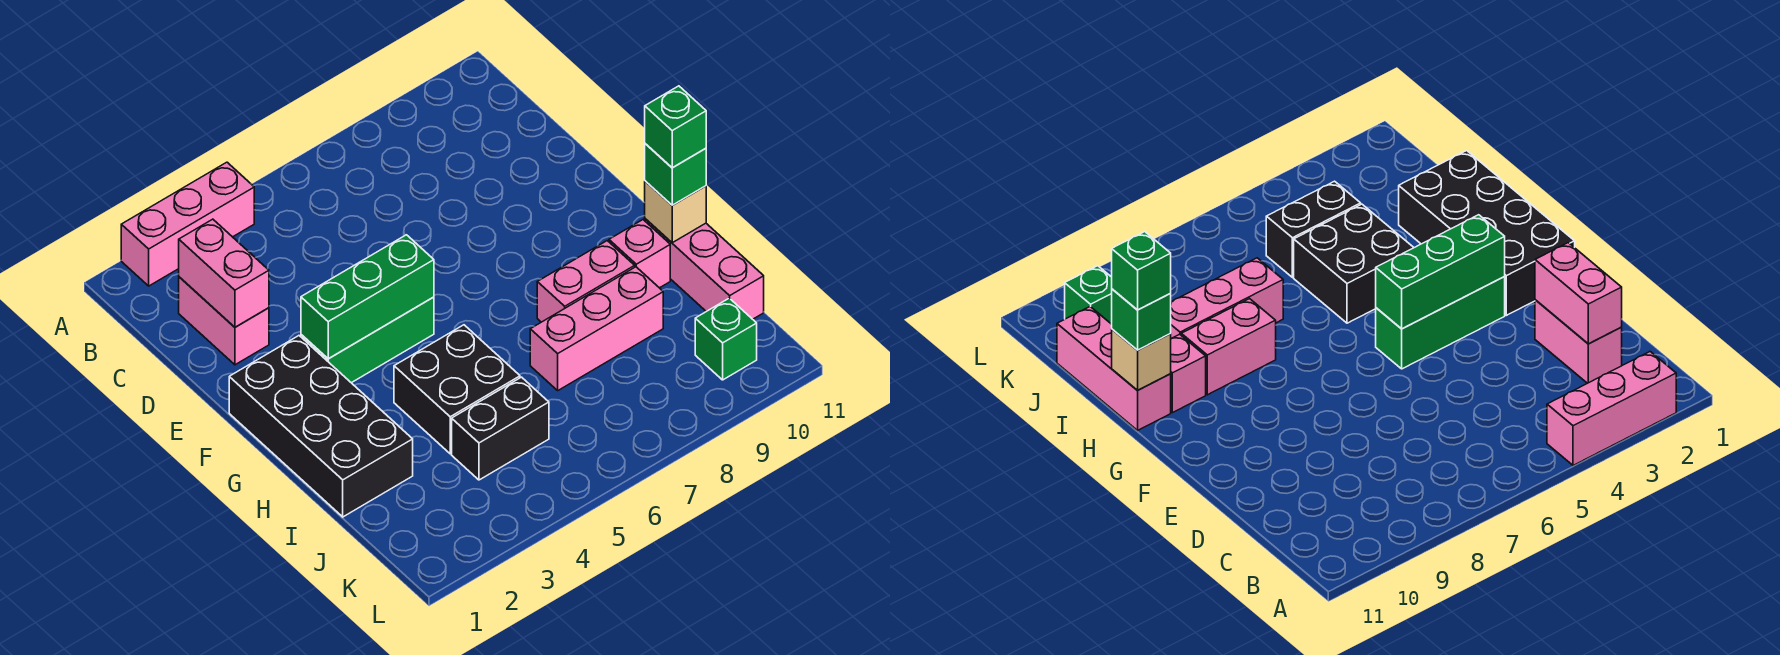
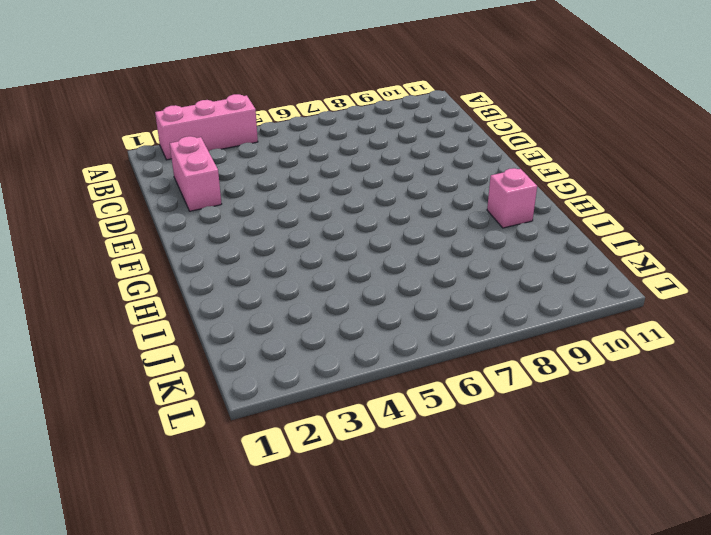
none -> black brick F1:I2 level 1
none -> green brick F3:F5 level 1
none -> black brick H4:I5 level 1

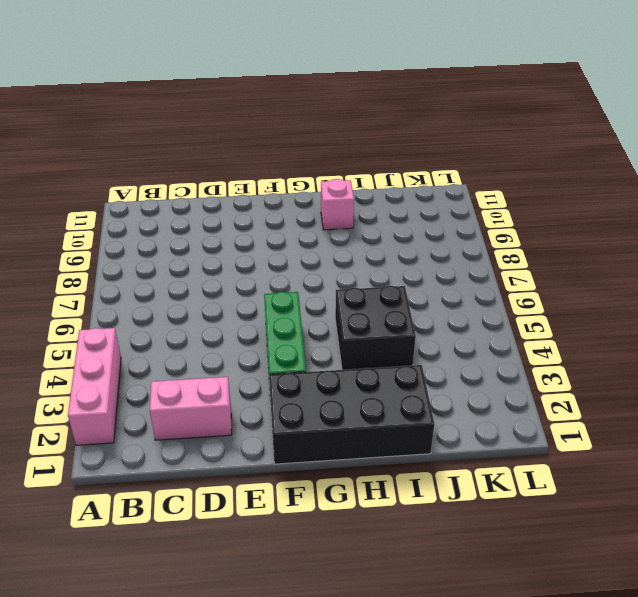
none -> pink brick H8:H9 level 1
none -> pink brick H11:J11 level 1
none -> pink brick I7:I9 level 1

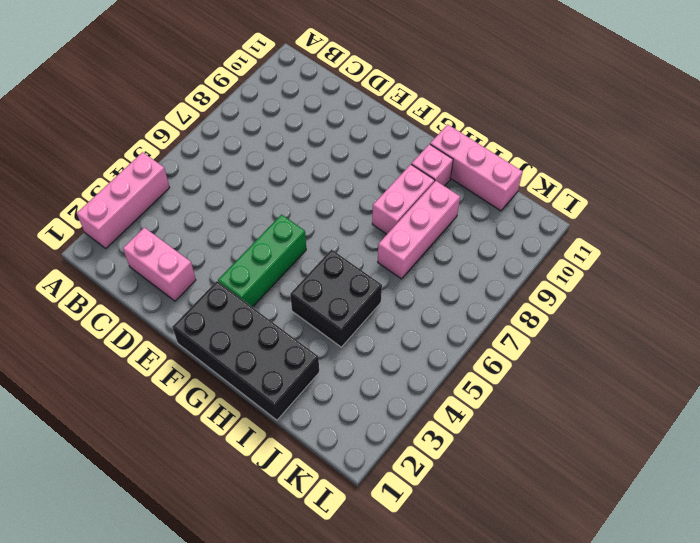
none -> black brick J4:J5 level 1
none -> green brick K10 level 1
none -> pink brick C2:D2 level 2

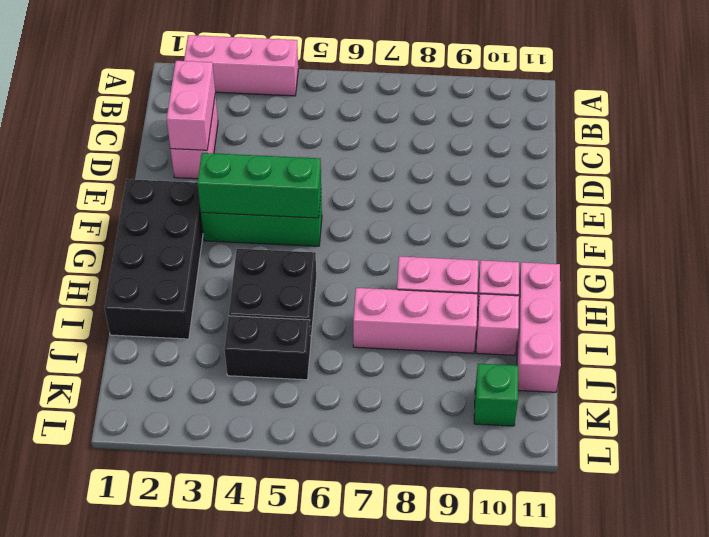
pink brick I10 level 1 -> none
none -> tan brick H11 level 2
none -> green brick H11 level 3
none -> green brick H11 level 4

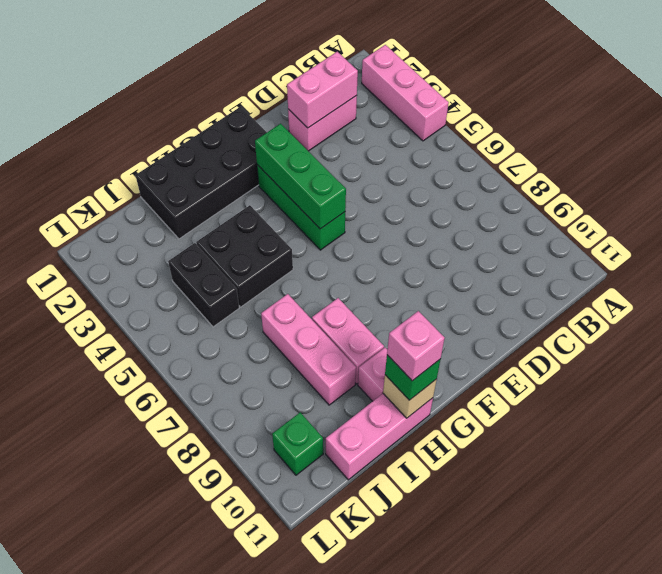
pink brick H11 level 4 -> green brick H11 level 4

